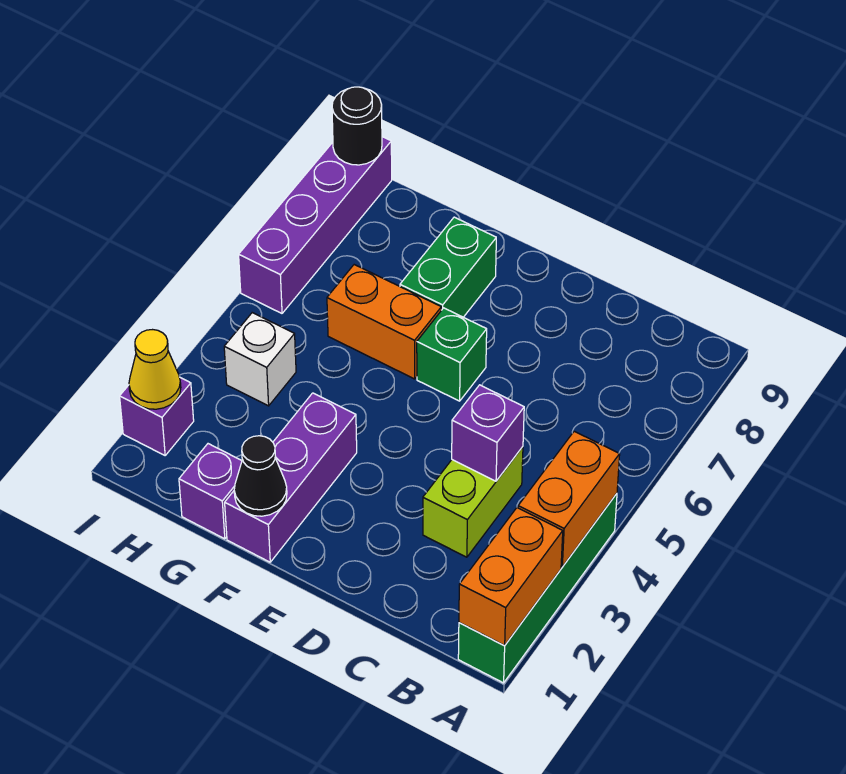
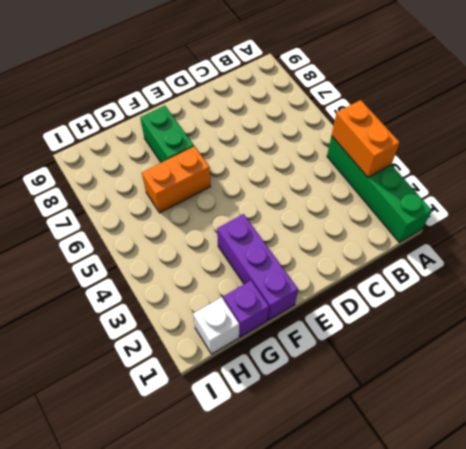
white brick H1 level 1 -> white brick H4 level 1
none -> lime brick C3:C4 level 1
none -> green brick E6 level 1
none -> purple brick I2 level 1

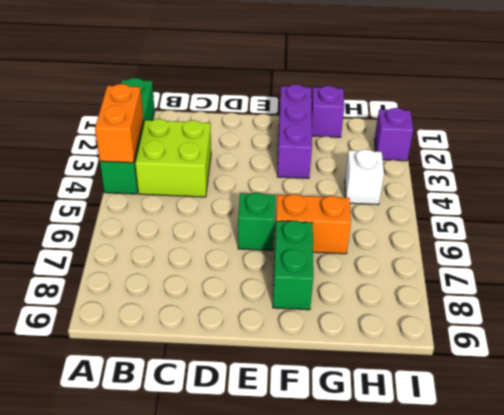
lime brick B3:C4 level 1 -> lime brick C3:C4 level 1
none -> purple brick I6:I9 level 1
none -> orange brick A1:A2 level 2
none -> purple brick C4 level 2

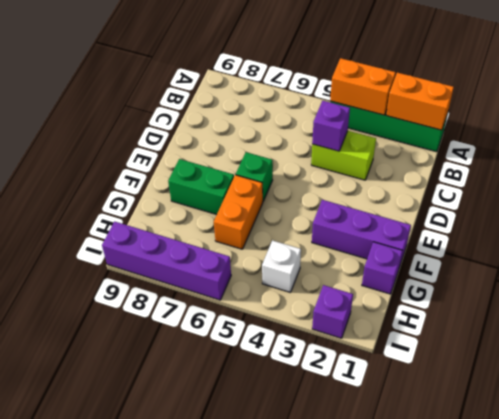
none -> black cone F1 level 2
none -> yellow cone I2 level 2
none -> black round brick I9 level 2

